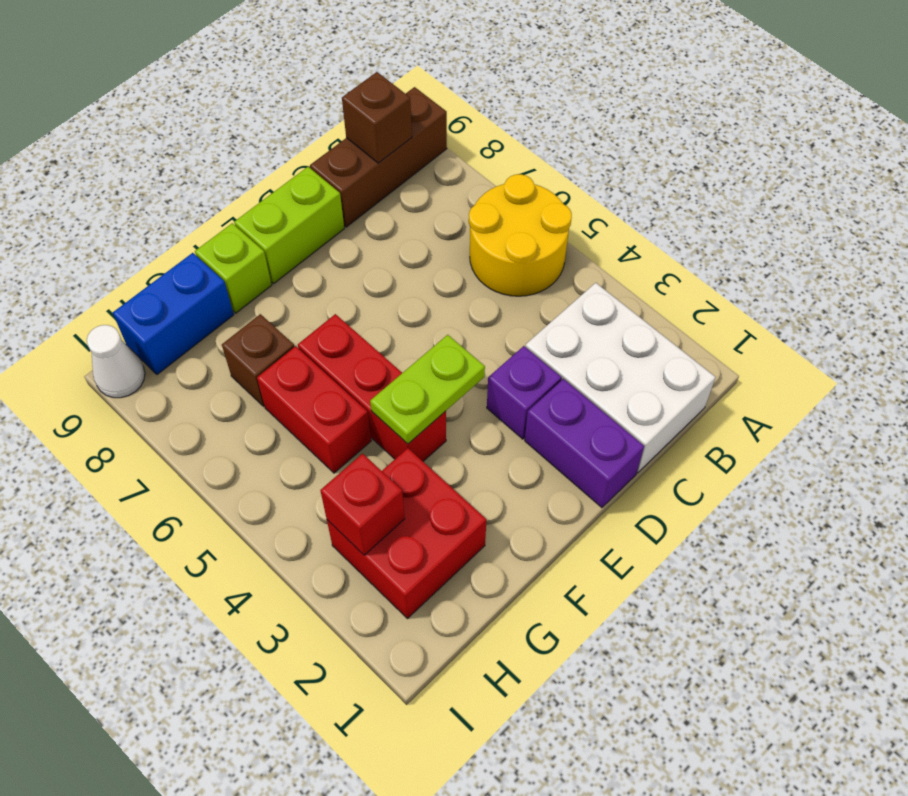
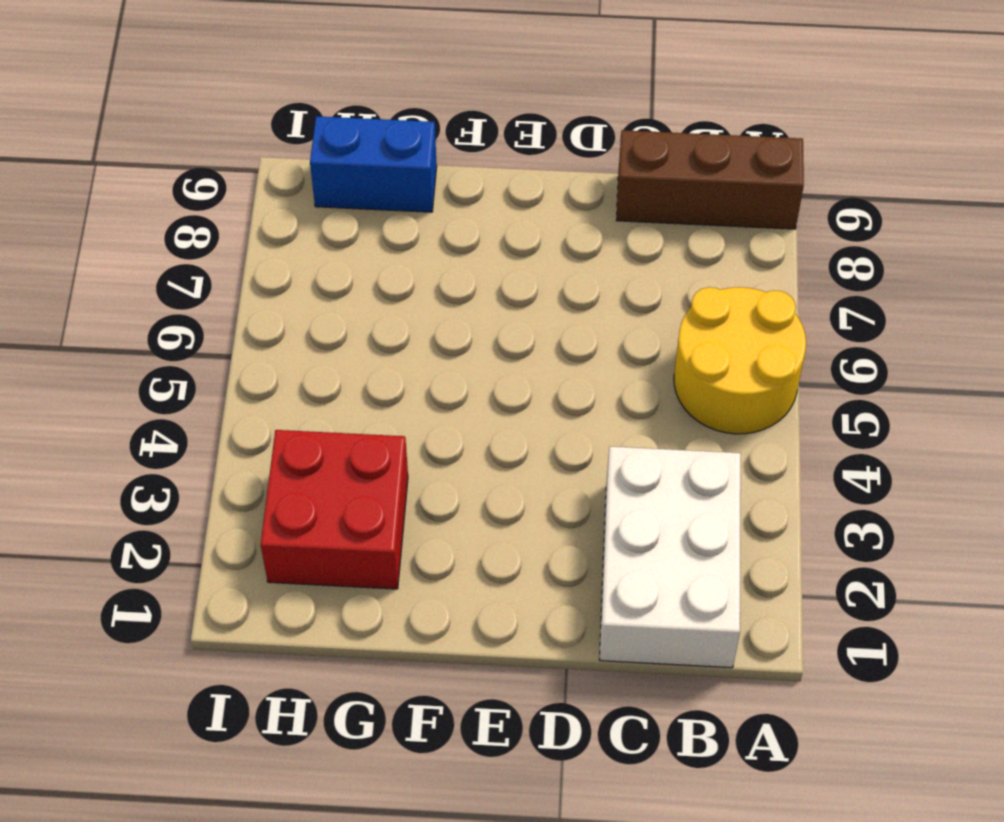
none -> purple brick D1:D2 level 1
none -> purple brick D3 level 1
none -> lime brick D9:E9 level 1

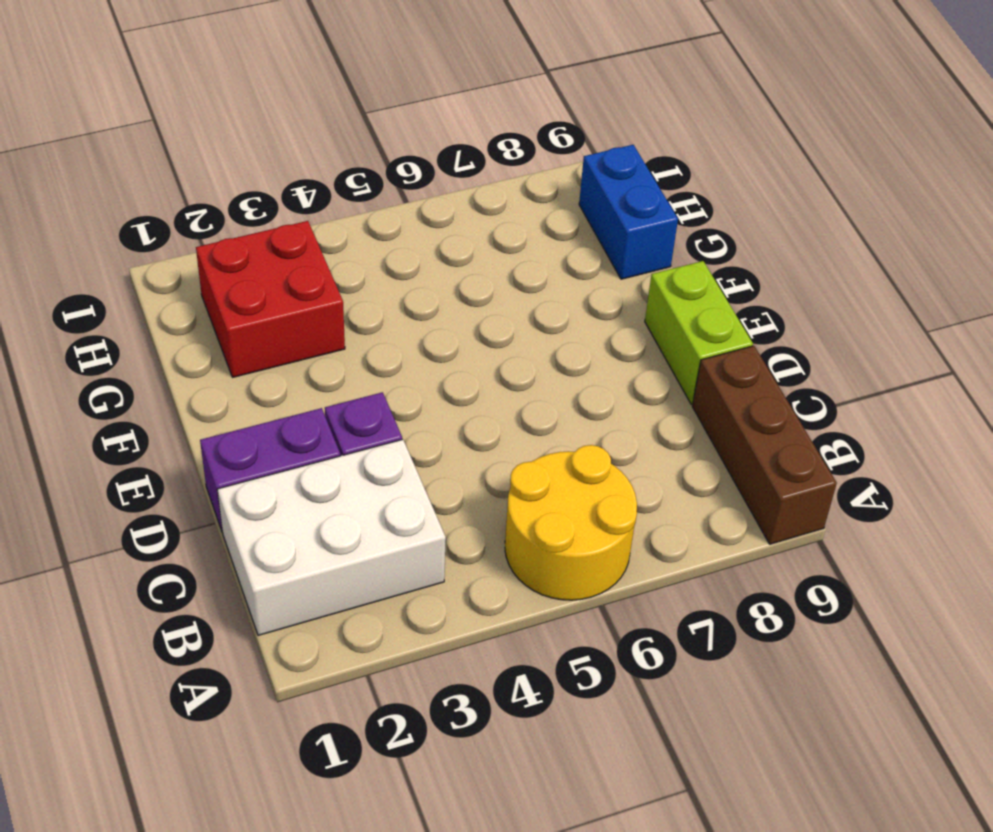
none -> red brick F4:F6 level 1
none -> lime brick F9 level 1
none -> red brick G5:G6 level 1

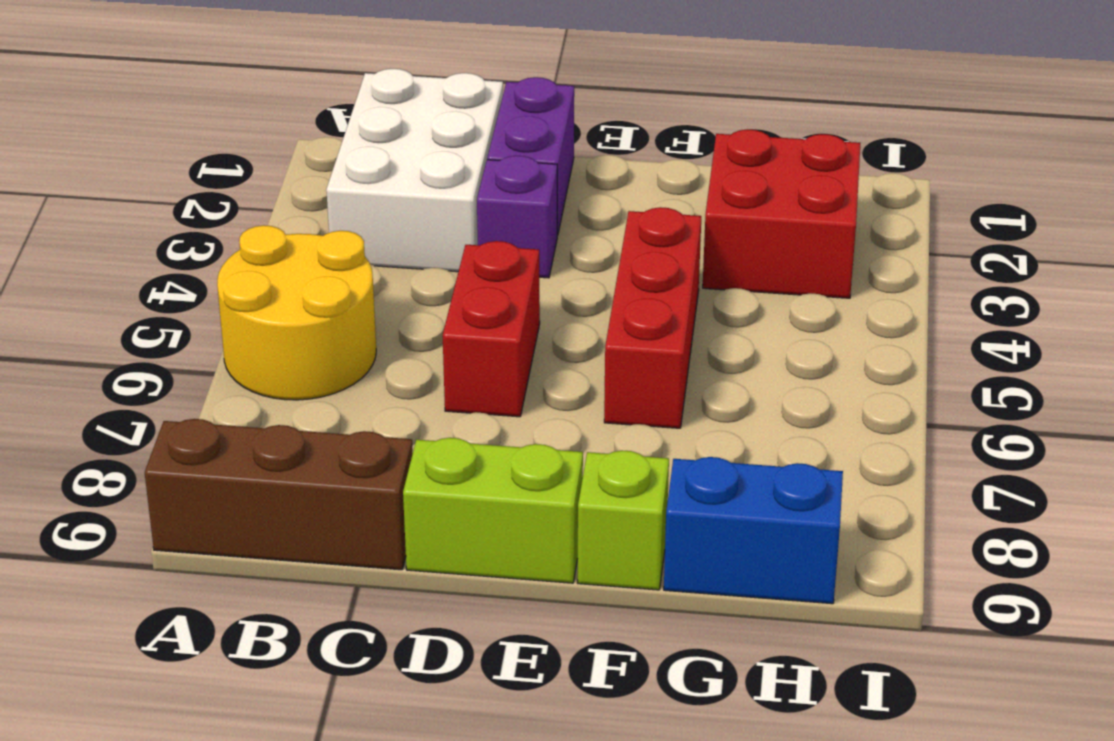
red brick D5:D6 level 1 -> red brick G5:G6 level 1
none -> brown brick G7 level 1
none -> white cone I9 level 1
none -> brown brick B9 level 2

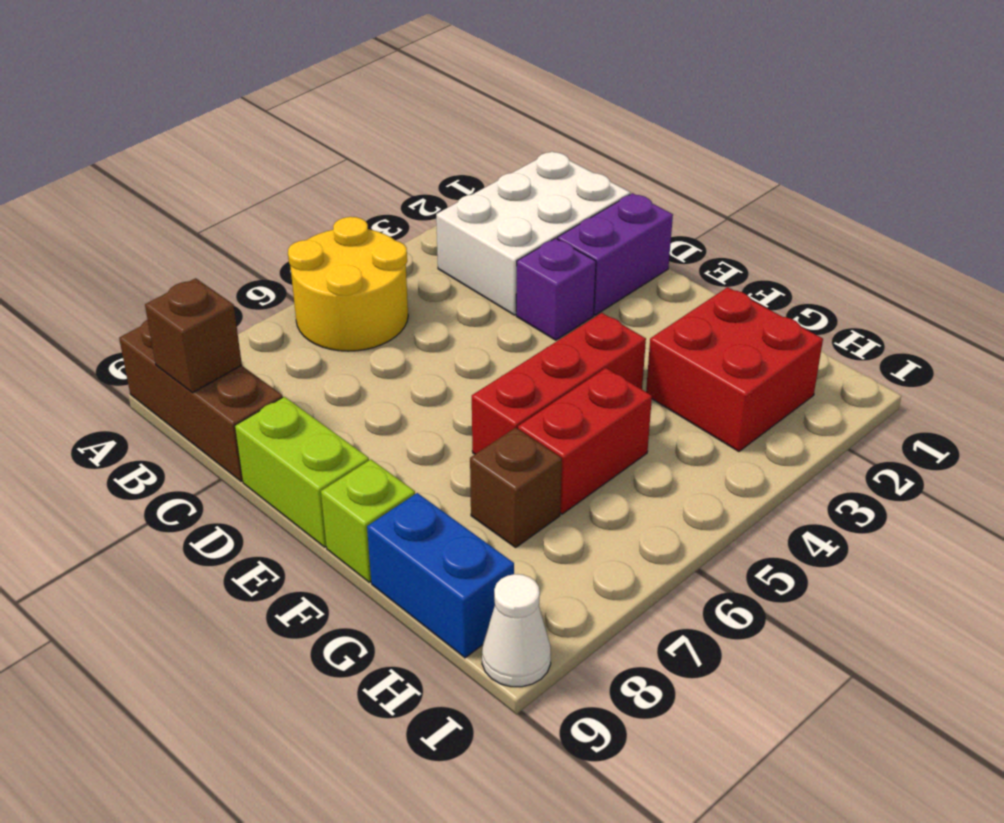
none -> lime plate E4:F4 level 2
none -> red brick H3 level 2

